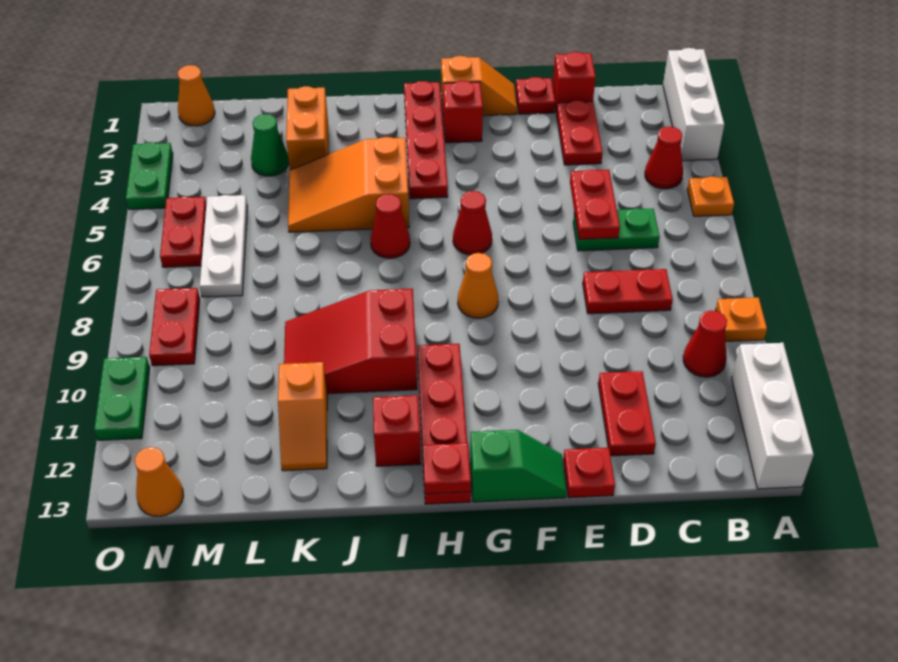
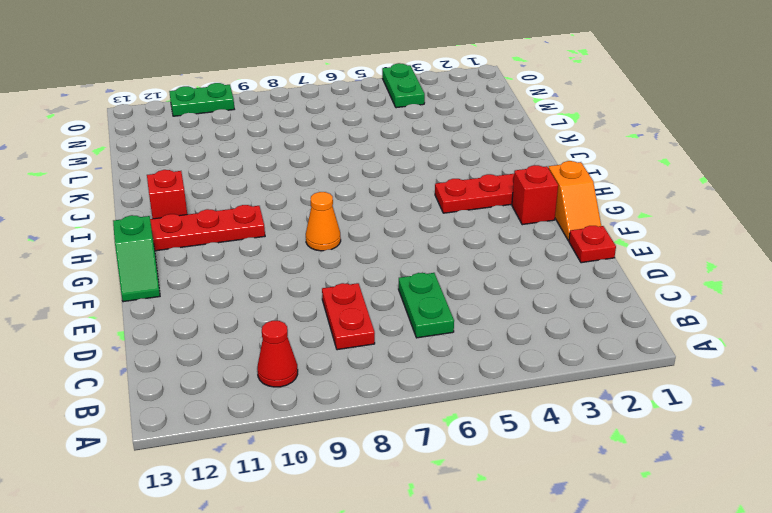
green plate N4:O4 level 1 -> green plate O3:O4 level 1
none -> white brick A1:A3 level 1
none -> orange plate A5 level 1
none -> orange plate A9 level 1
none -> white brick A11:A13 level 1

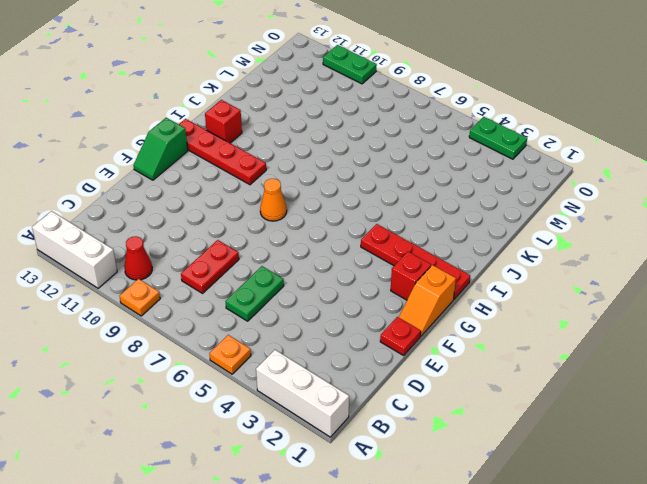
none -> red cone B4 level 1
none -> red brick D1 level 1
none -> red plate D2:D3 level 1
none -> red plate D11:D12 level 1

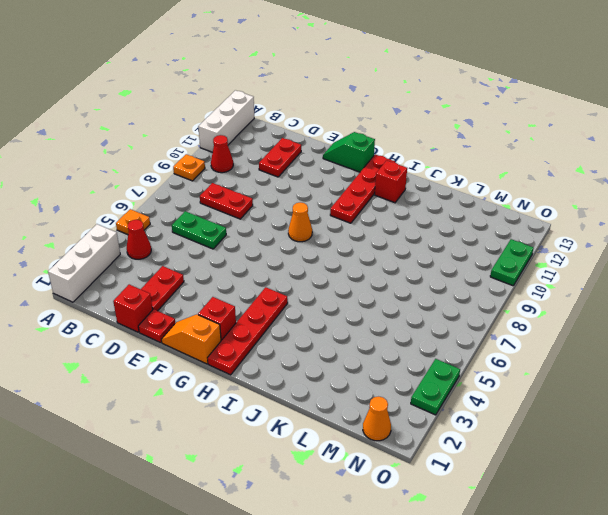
none -> red plate E13 level 1
none -> red cone G6 level 1
none -> orange slope I4:K5 level 1 top I
none -> red cone I6 level 1

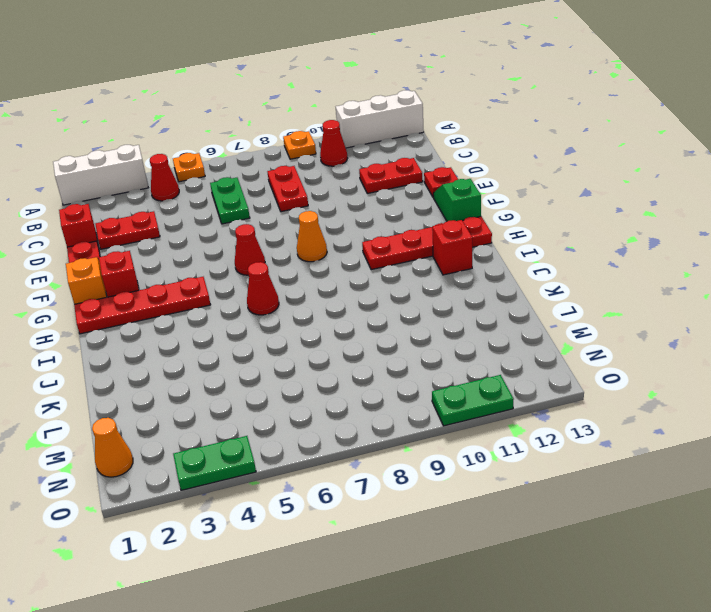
none -> orange slope I4:K5 level 1 top I
none -> red slope I9:K10 level 1 top I
none -> orange brick K2:K3 level 1
none -> orange slope K11:K12 level 1 top 11

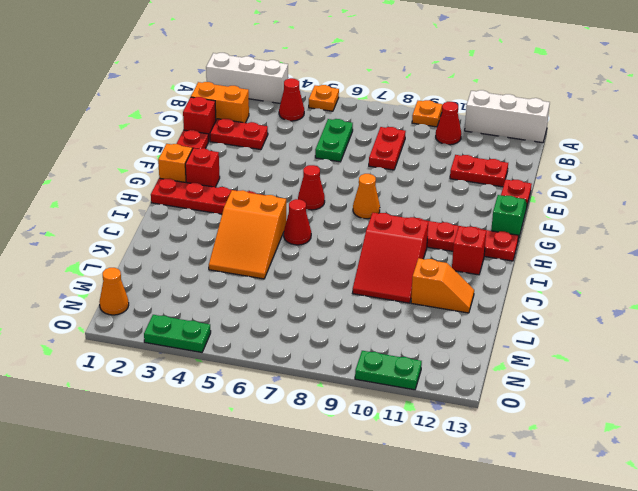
orange brick C1:C2 level 1 -> orange brick K2:K3 level 1
none -> green cone L3 level 1
none -> white plate M5:M7 level 1
none -> red plate N5:N6 level 1
none -> red plate N8:N9 level 1

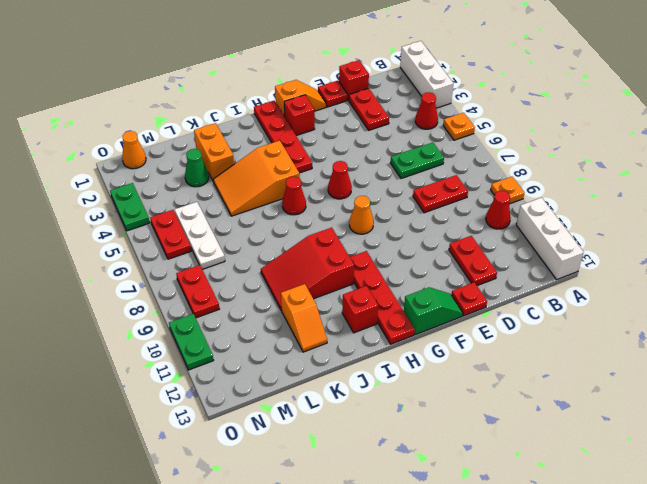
none -> orange cone N13 level 1
none -> red plate D5:D6 level 2
none -> red plate H13 level 2

